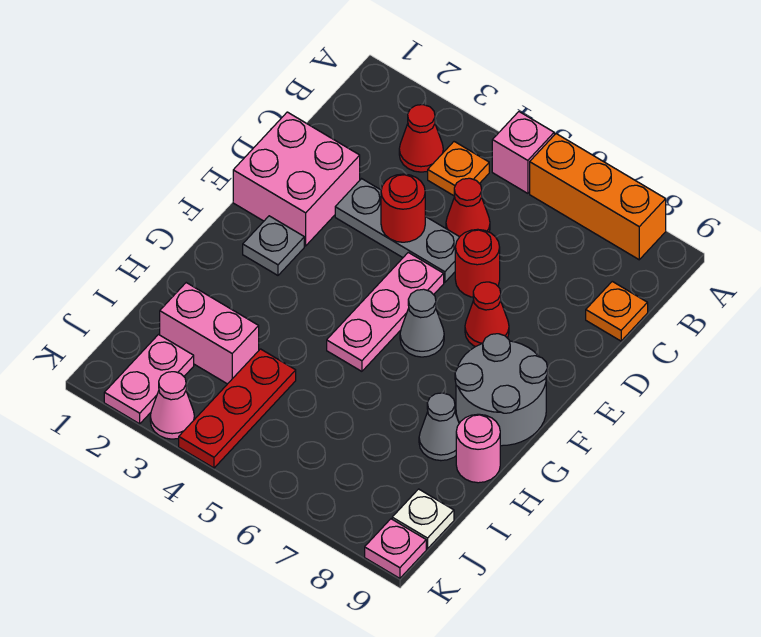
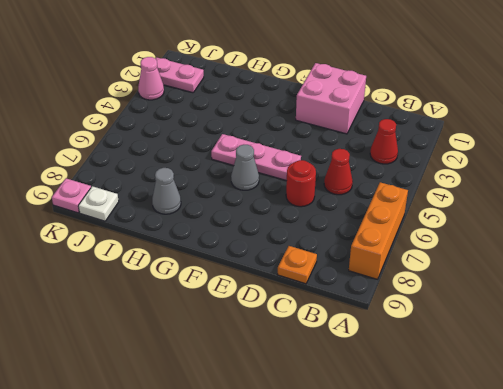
none -> pink brick A5 level 1
none -> orange plate B4 level 1
none -> grey plate D3:D5 level 1

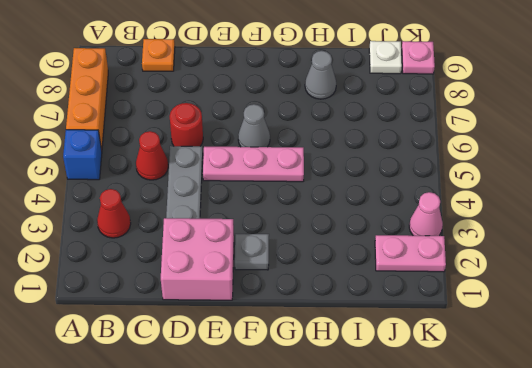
blue brick A5 level 1 -> pink brick A5 level 1
none -> orange plate B4 level 1
none -> red cone E7 level 1
none -> grey round brick F8:G9 level 1

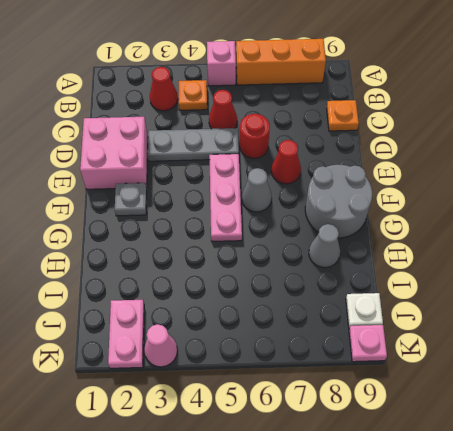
none -> pink round brick H9 level 1
none -> pink brick I2:I3 level 1
none -> red plate I4:K4 level 1

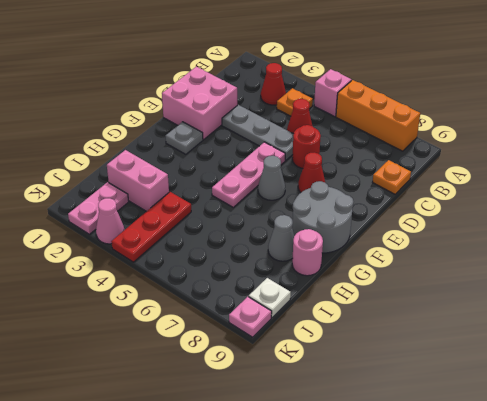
none -> red round brick D4 level 2

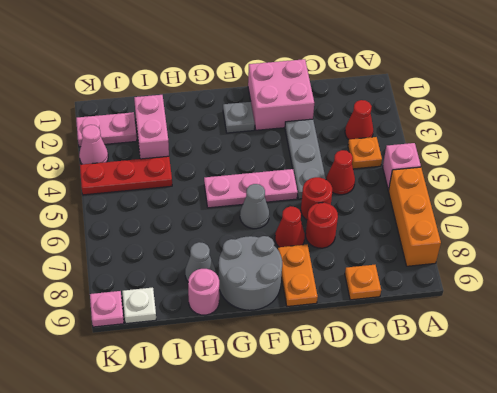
red round brick D7 level 1 -> red round brick D4 level 2
orange plate E8:E9 level 1 -> none

